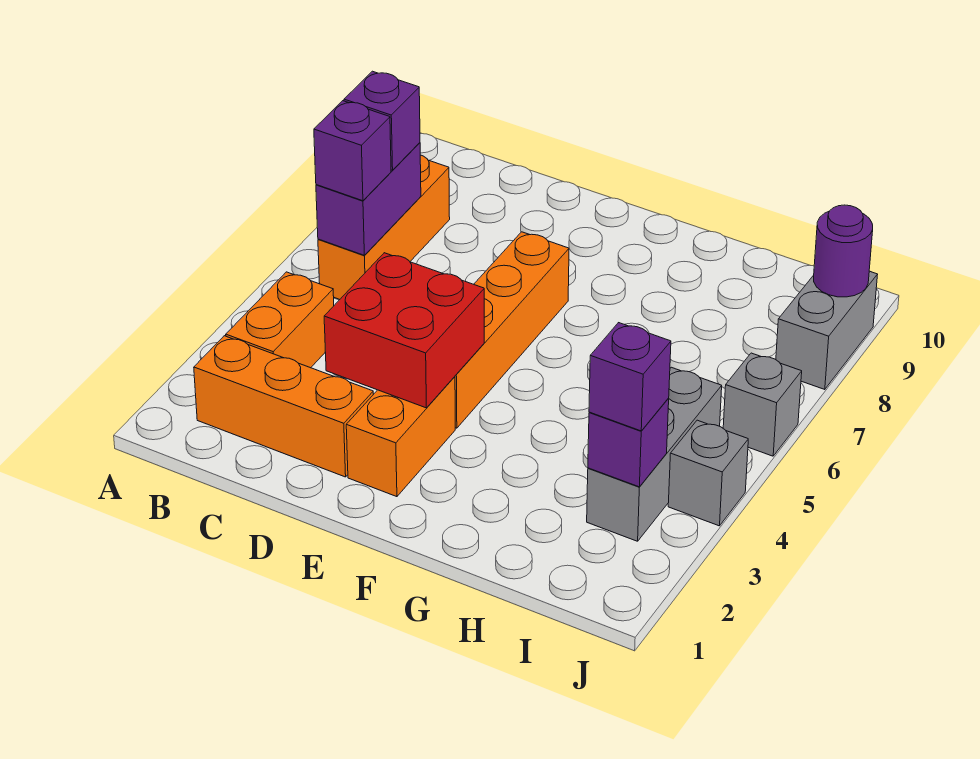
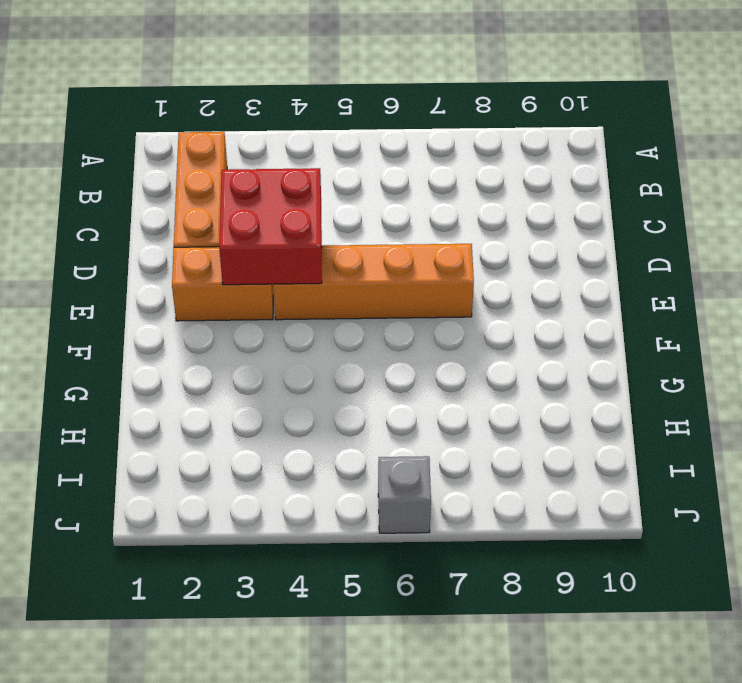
none -> orange brick B3:B4 level 1
none -> orange brick B6:B8 level 1
none -> grey brick I3:I5 level 1

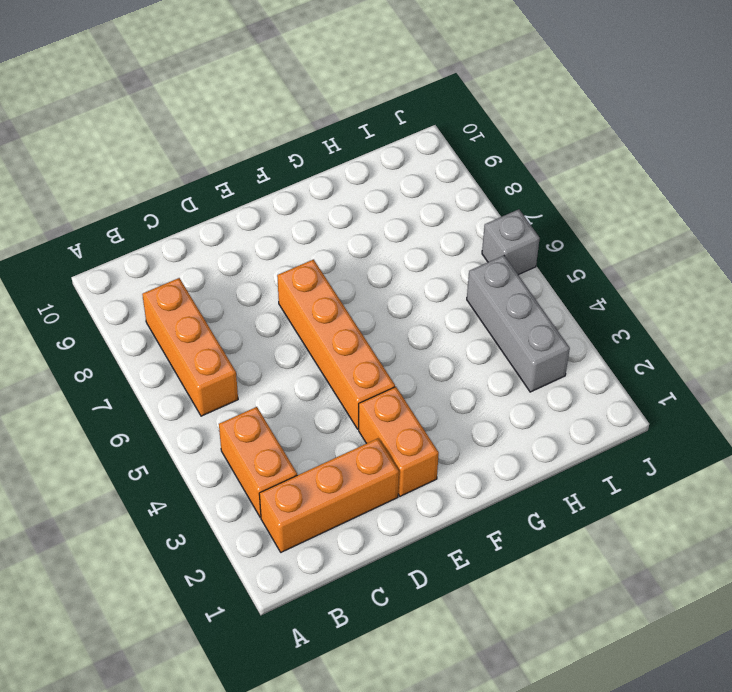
none -> grey brick J4 level 1
none -> grey brick J8:J9 level 1
none -> purple brick B6:B7 level 2

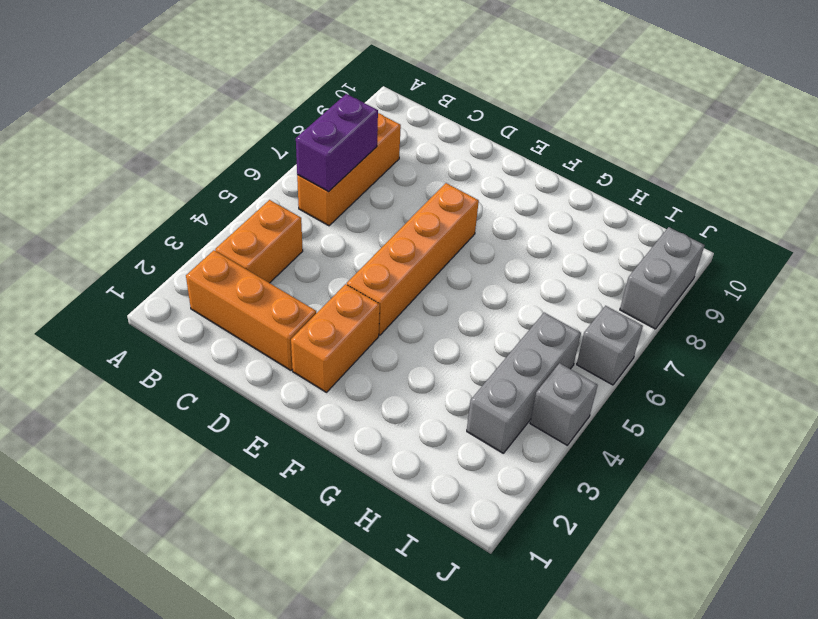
none -> red brick D3:E4 level 2
none -> purple brick I3 level 2
none -> purple round brick J9 level 2

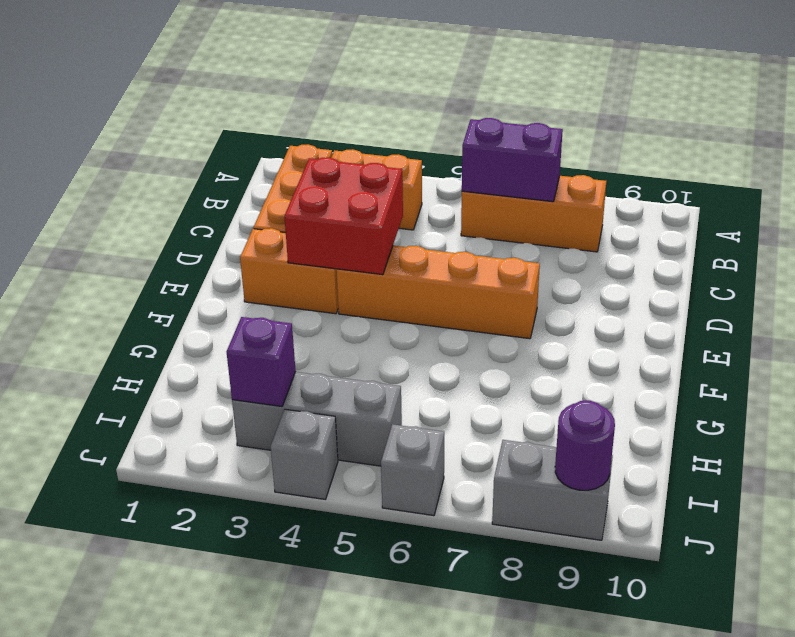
none -> purple brick B6 level 3
none -> purple brick B7 level 3
none -> purple brick I3 level 3

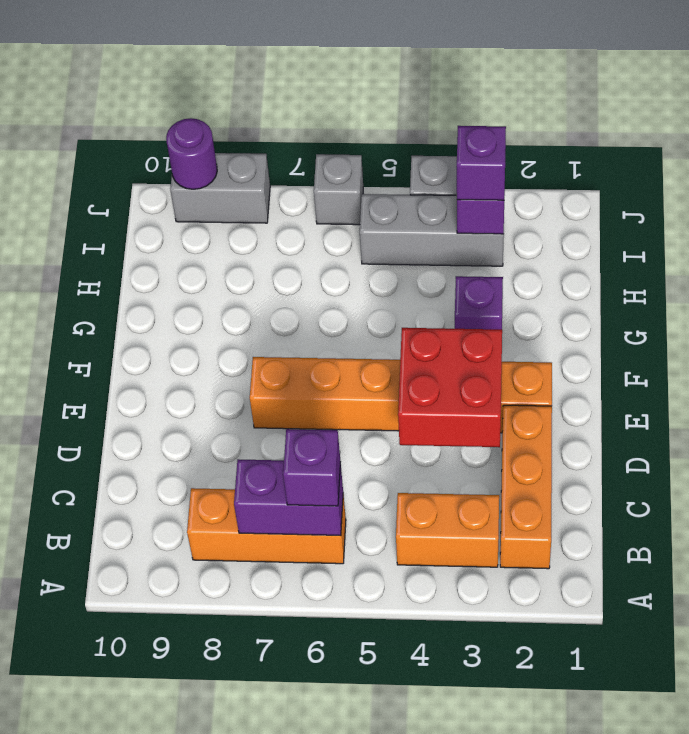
purple brick G3 level 1 -> purple brick B7 level 3

